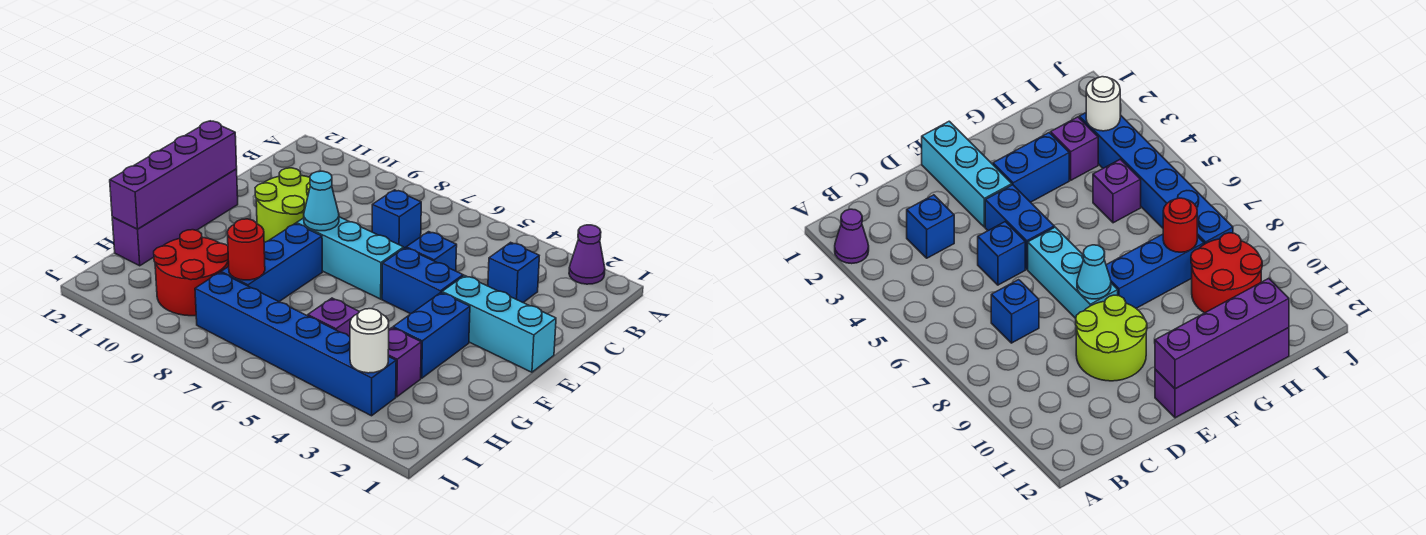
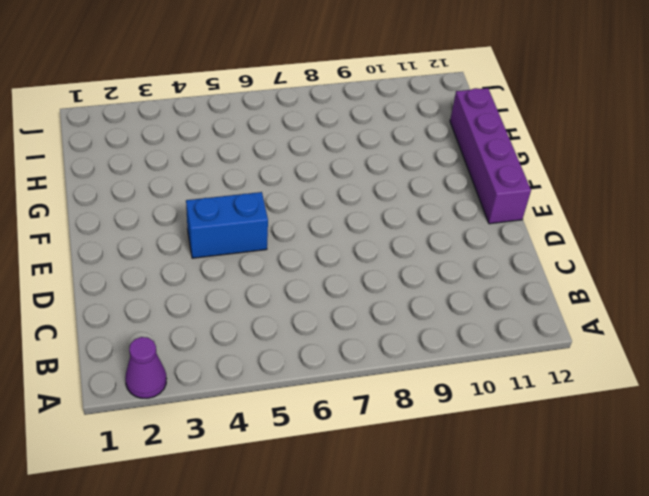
none -> blue brick C3 level 1
none -> blue brick C7 level 1
none -> blue brick D5 level 1

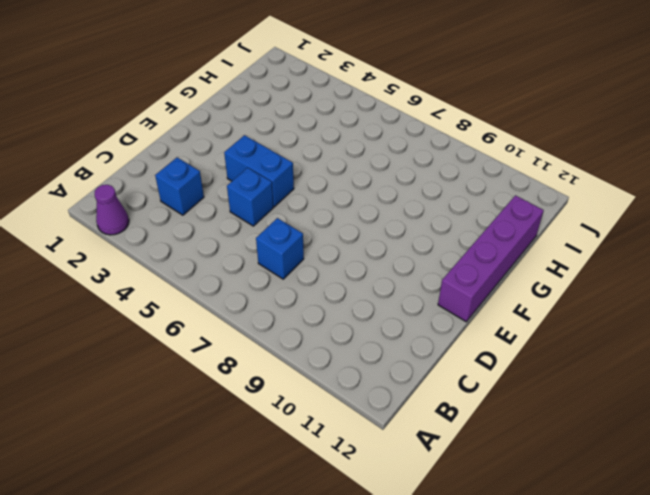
none -> lime round brick D9:E10 level 1
none -> cyan brick E1:E3 level 1
none -> cyan brick E6:E8 level 1

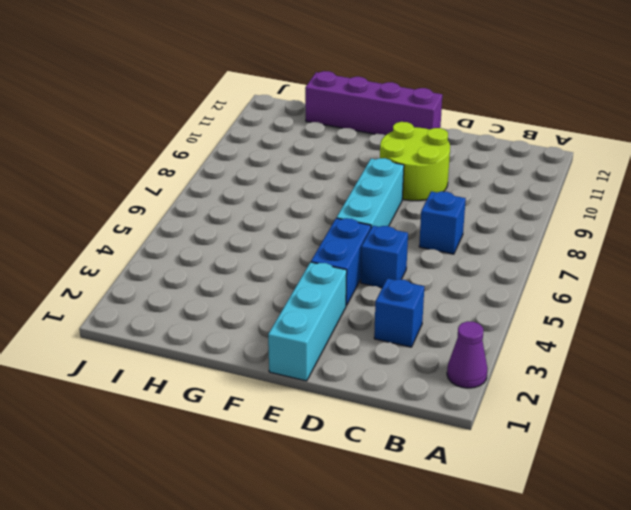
none -> blue brick F3:G3 level 1
none -> blue brick F8:H8 level 1
none -> purple brick H3 level 1

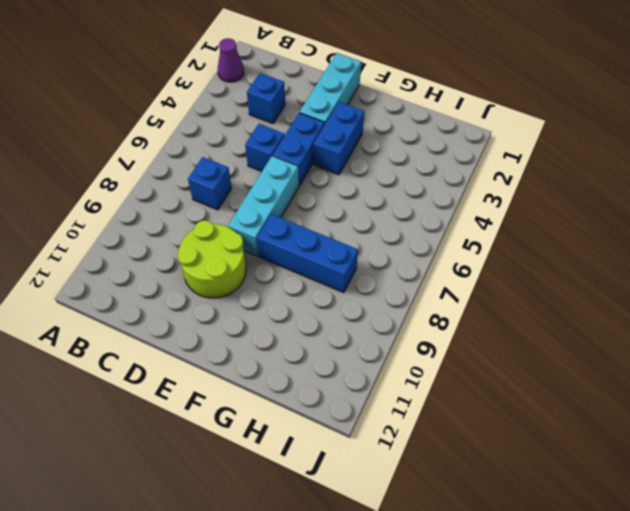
blue brick F3:F4 level 1 -> blue brick F3:G3 level 1
none -> purple brick E12:H12 level 1
none -> purple brick H3 level 1
none -> purple brick H5 level 1

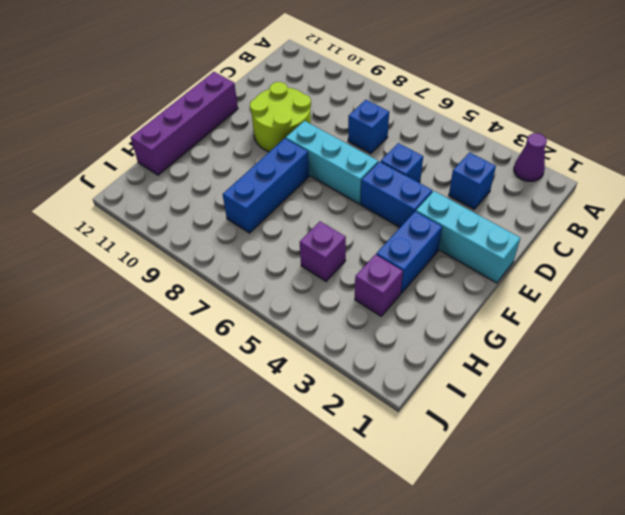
none -> red round brick H9:I10 level 1
none -> blue brick I3:I8 level 1
none -> cyan cone E8 level 2

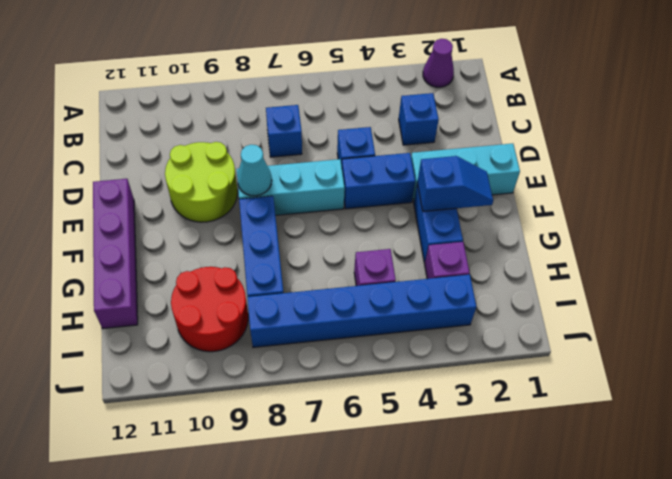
blue slope F2:F3 level 2 top 3 -> none
none -> purple brick E12:H12 level 2
none -> red round brick H8 level 2
none -> white round brick I3 level 2

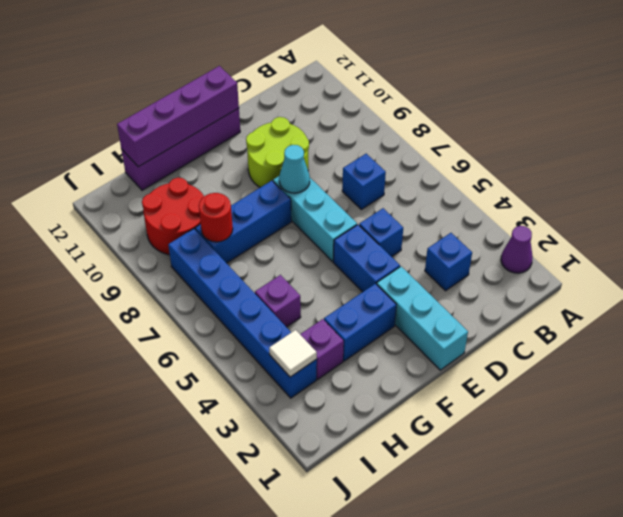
white tile I3 level 2 -> white round brick I3 level 2

